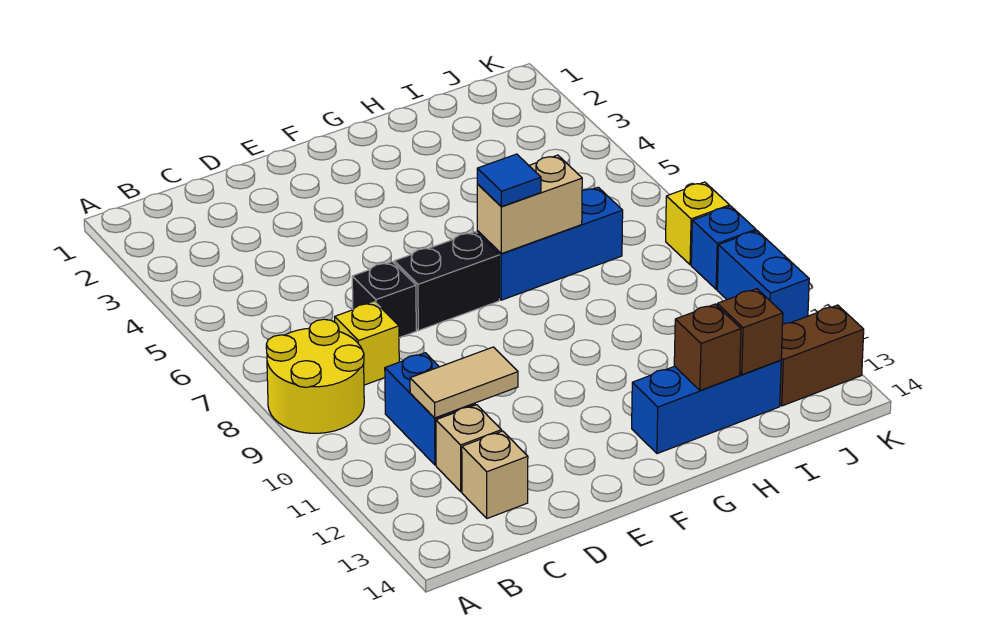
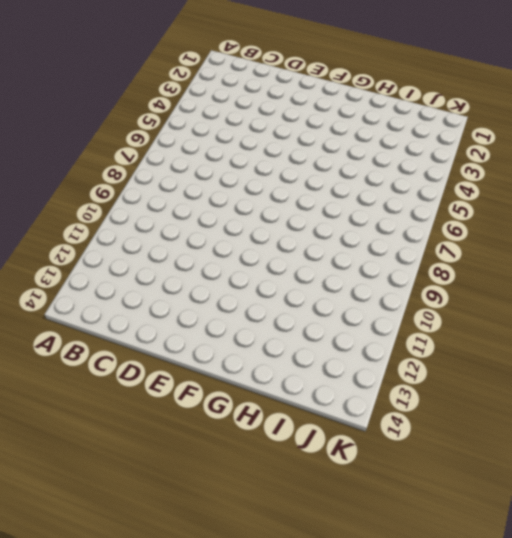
none -> yellow round brick A8:B9 level 1
none -> yellow brick C8 level 1
none -> blue brick C10:C11 level 1

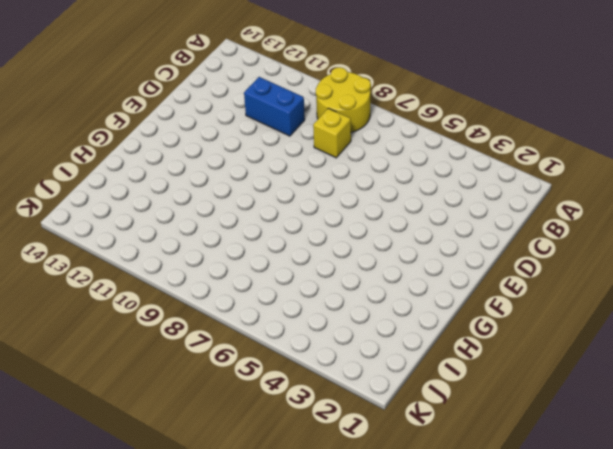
none -> tan brick C12 level 1
none -> tan brick C13 level 1
none -> black brick D7 level 1

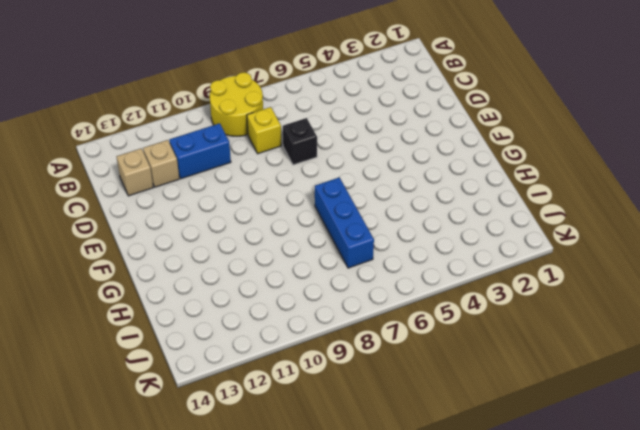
none -> black brick E7:F7 level 1
none -> blue brick G13:I13 level 1
none -> brown brick J13:K13 level 1

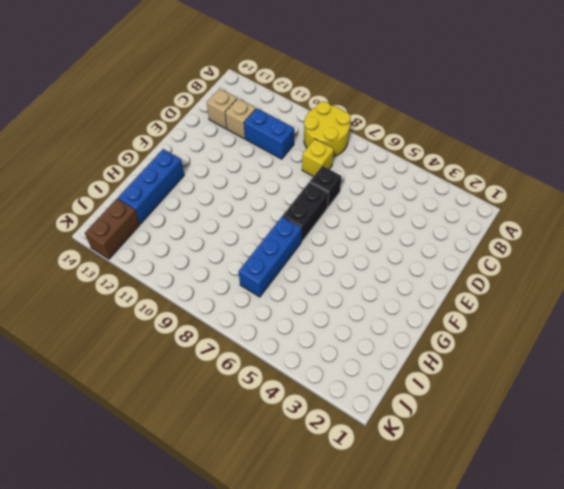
none -> yellow brick K8 level 1
none -> blue brick K9 level 1
none -> blue brick K10:K11 level 1

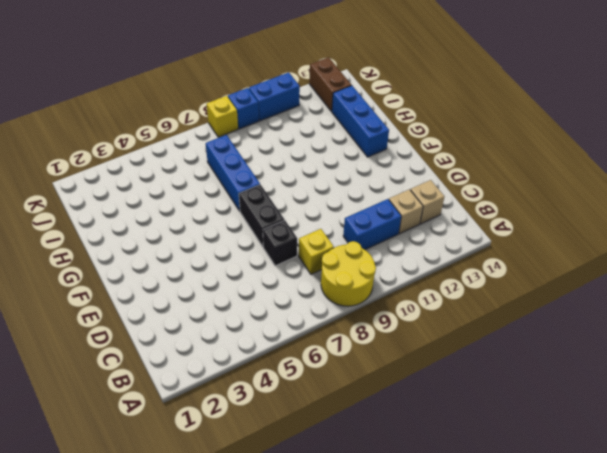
none -> tan tile C11:D11 level 2
none -> tan brick G7:H7 level 2
none -> brown brick H13 level 2

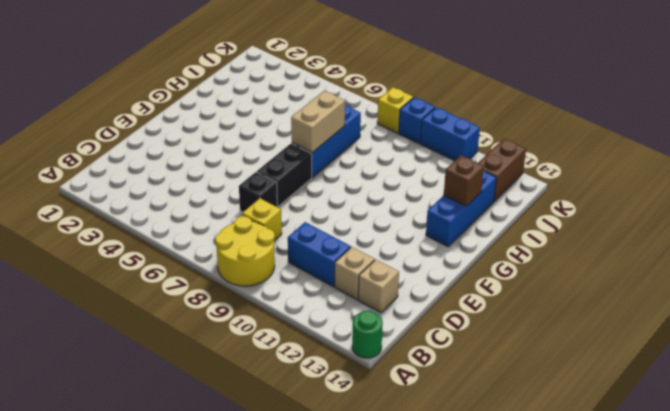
green round brick A14 level 1 -> none
none -> tan tile C11:D11 level 2
none -> brown brick I13 level 2
none -> blue tile G7 level 3

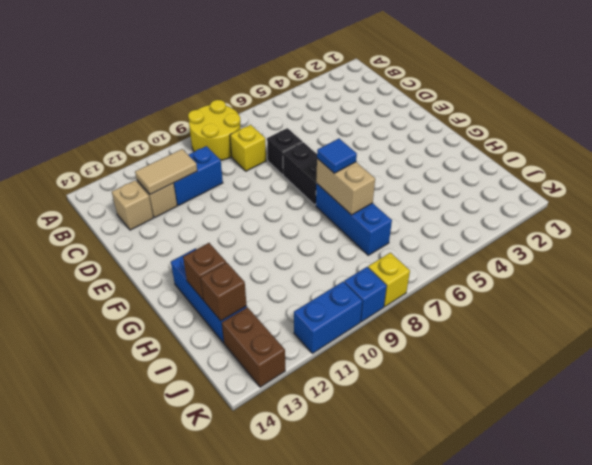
tan tile C11:C12 level 2 -> tan tile C11:D11 level 2

